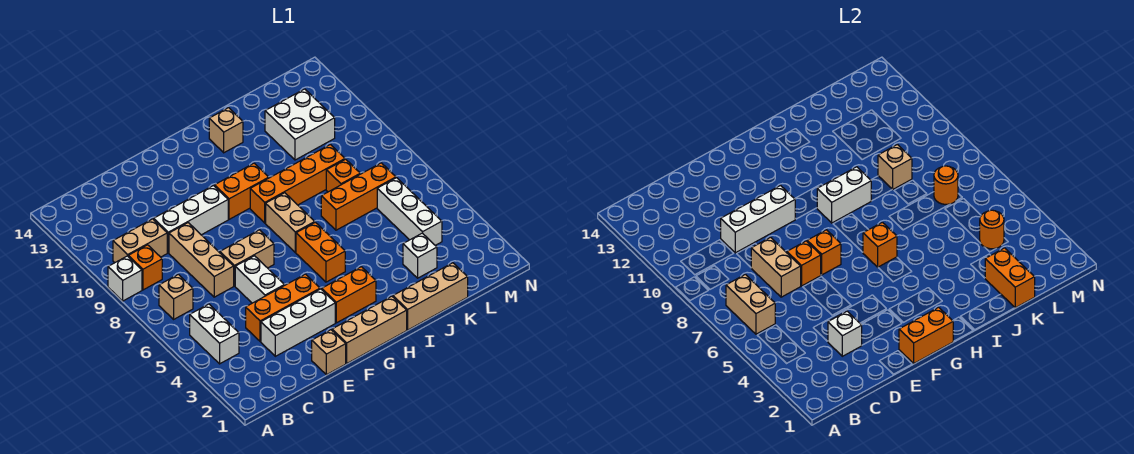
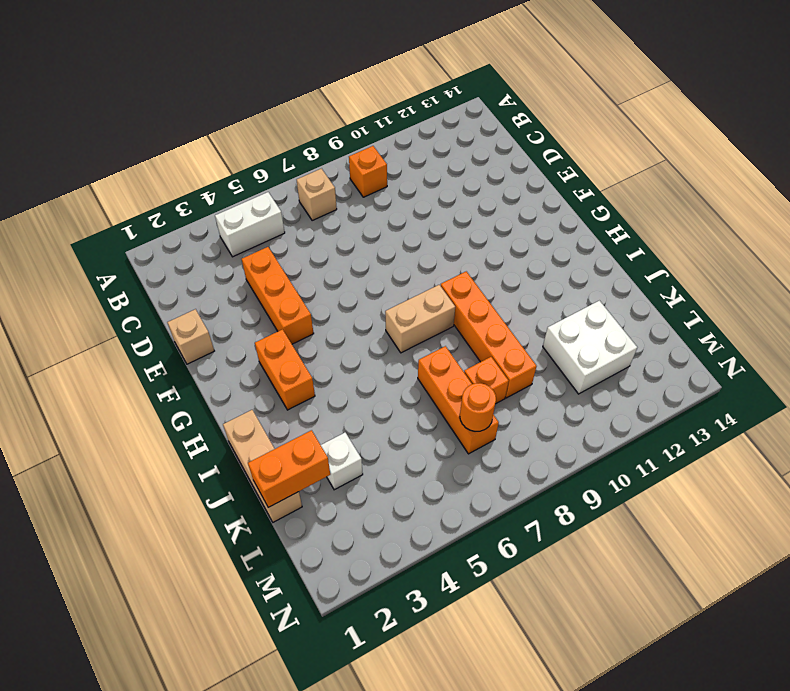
none -> white brick A9 level 1
none -> tan brick B10:C10 level 1
none -> white brick D3:F3 level 1
none -> tan brick D7:D9 level 1

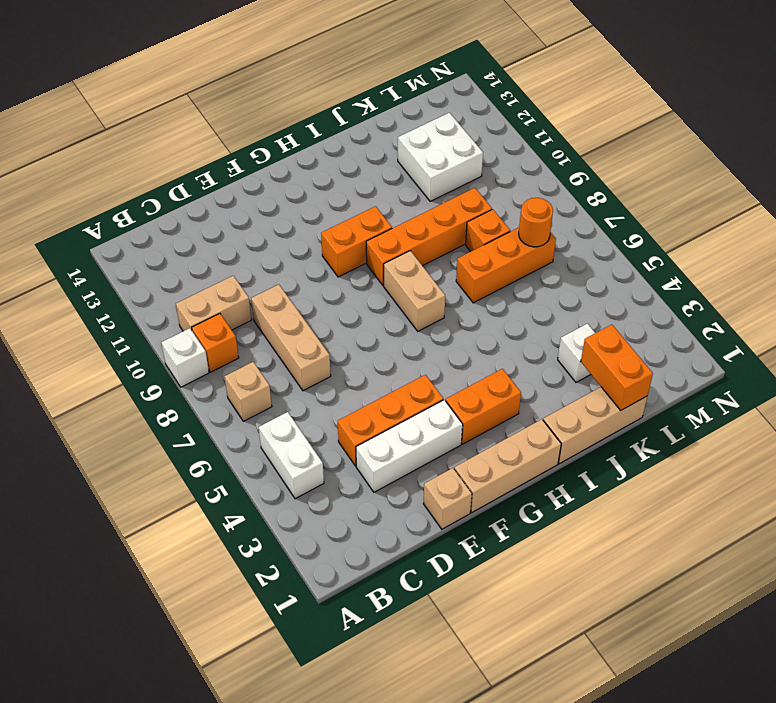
none -> white brick D10:F10 level 1
none -> white brick E5:E6 level 1
none -> tan brick E7:F7 level 1
none -> orange brick H5:H6 level 1

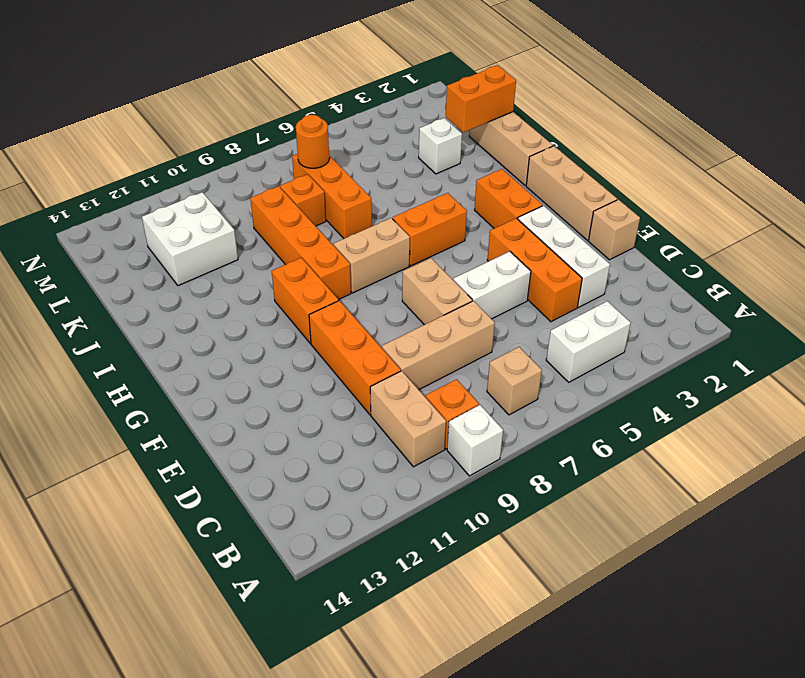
orange brick D10:F10 level 1 -> white brick D10:F10 level 1
none -> tan brick I13 level 1
none -> white brick L4:L6 level 1
none -> tan brick B6:B7 level 2
none -> white brick D3 level 2

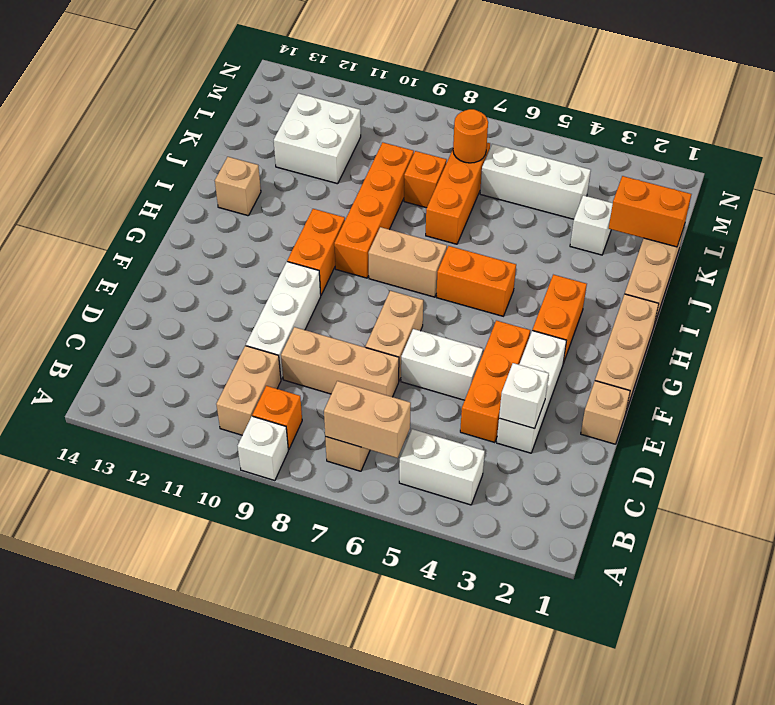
none -> tan brick D7:D8 level 2
none -> white brick D10:F10 level 2
none -> orange brick E7 level 2
none -> orange brick F1:G1 level 2

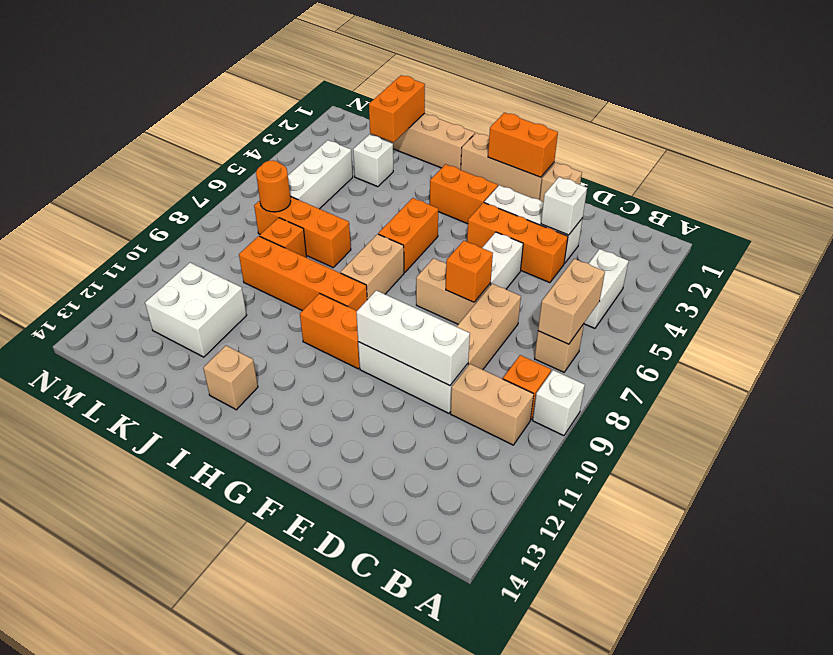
none -> tan brick D7:D8 level 2
none -> orange brick F7 level 2
none -> orange brick H6 level 2
none -> white brick H9:I9 level 2

